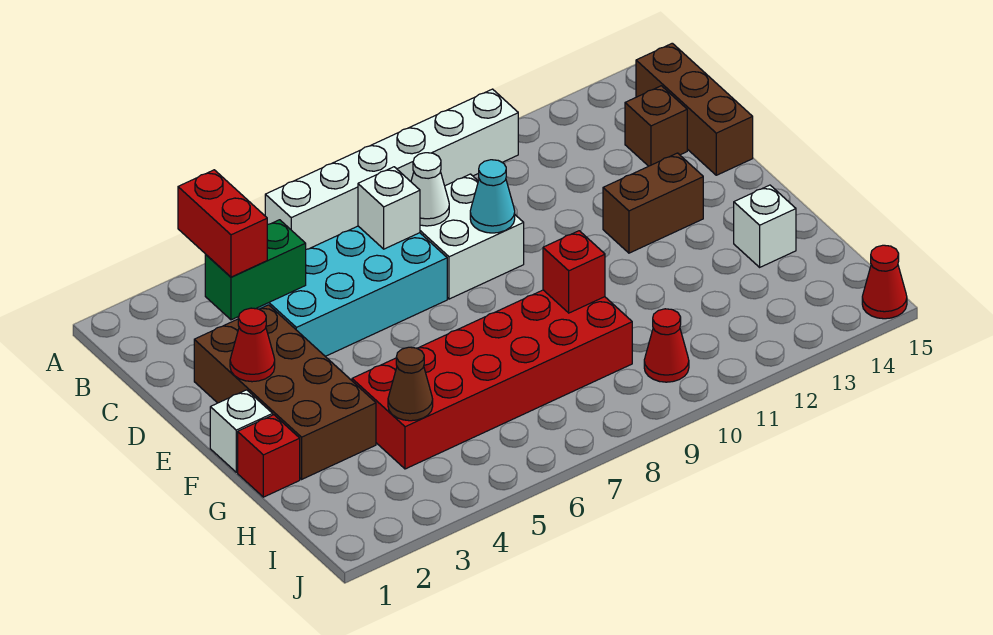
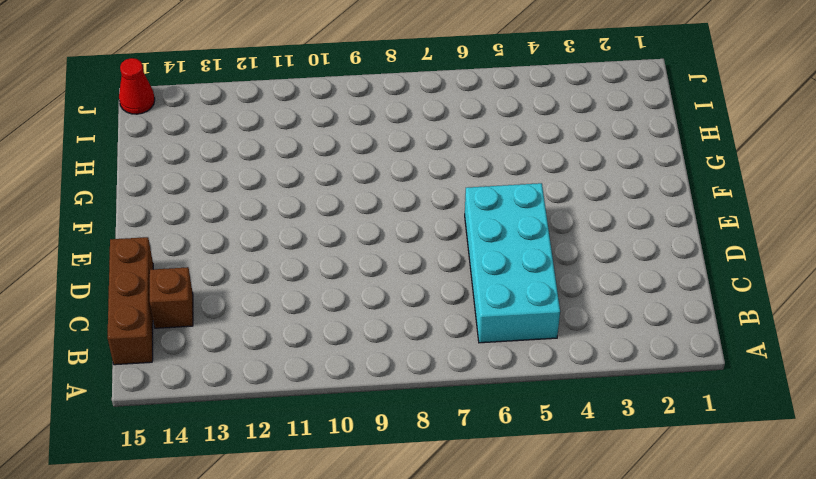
cyan brick B5:E6 level 1 -> cyan brick C4:D7 level 1
none -> white brick A6:A11 level 1
none -> white brick C8:D9 level 1
none -> brown brick D2:G3 level 1

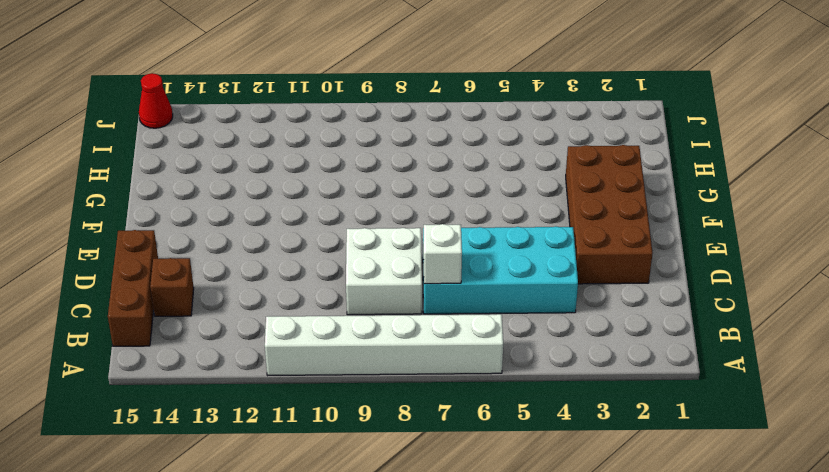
none -> brown brick E12:E13 level 1
none -> white brick F1 level 1
none -> red brick G1 level 1

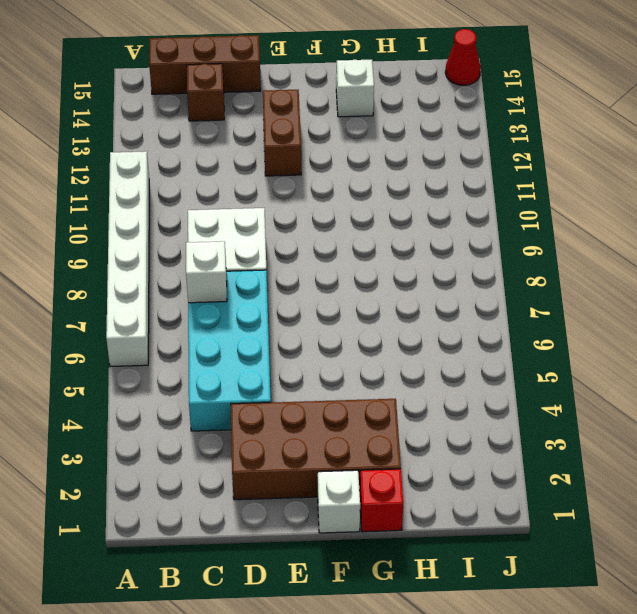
none -> red brick G4:H9 level 1
none -> red cone I10 level 1
none -> green brick C3:C4 level 2

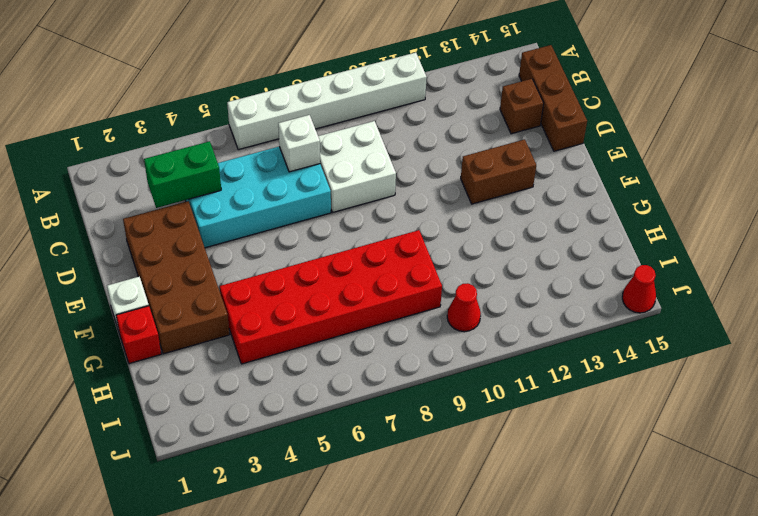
none -> white brick G14 level 1
none -> white cone C8 level 2
none -> cyan cone D9 level 2

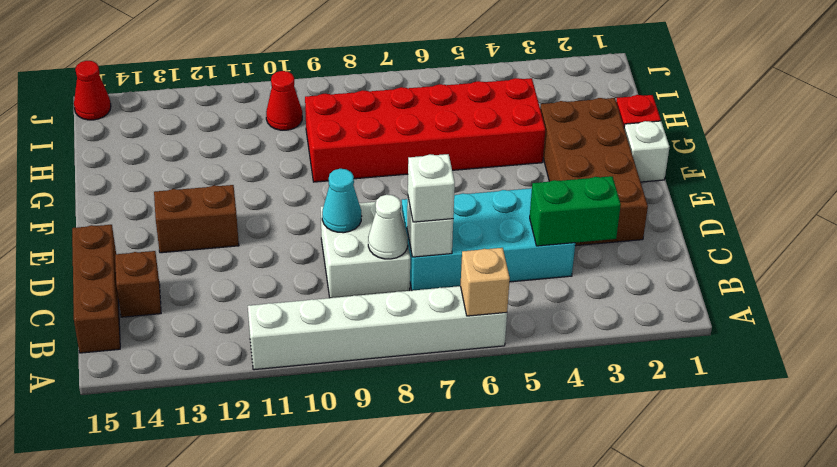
tan brick A6 level 2 -> none
white brick C7 level 3 -> white brick G14 level 1
none -> red cone E2 level 2
none -> red brick G9 level 2
none -> brown cone H4 level 2

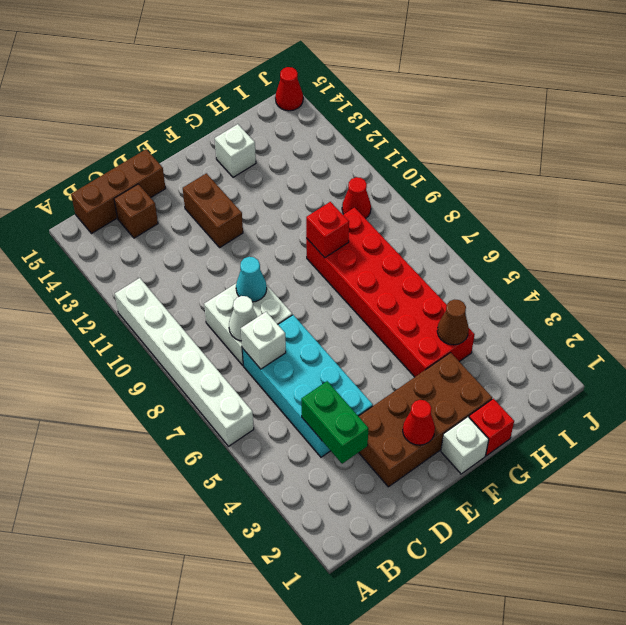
none -> red brick B3:C3 level 3

